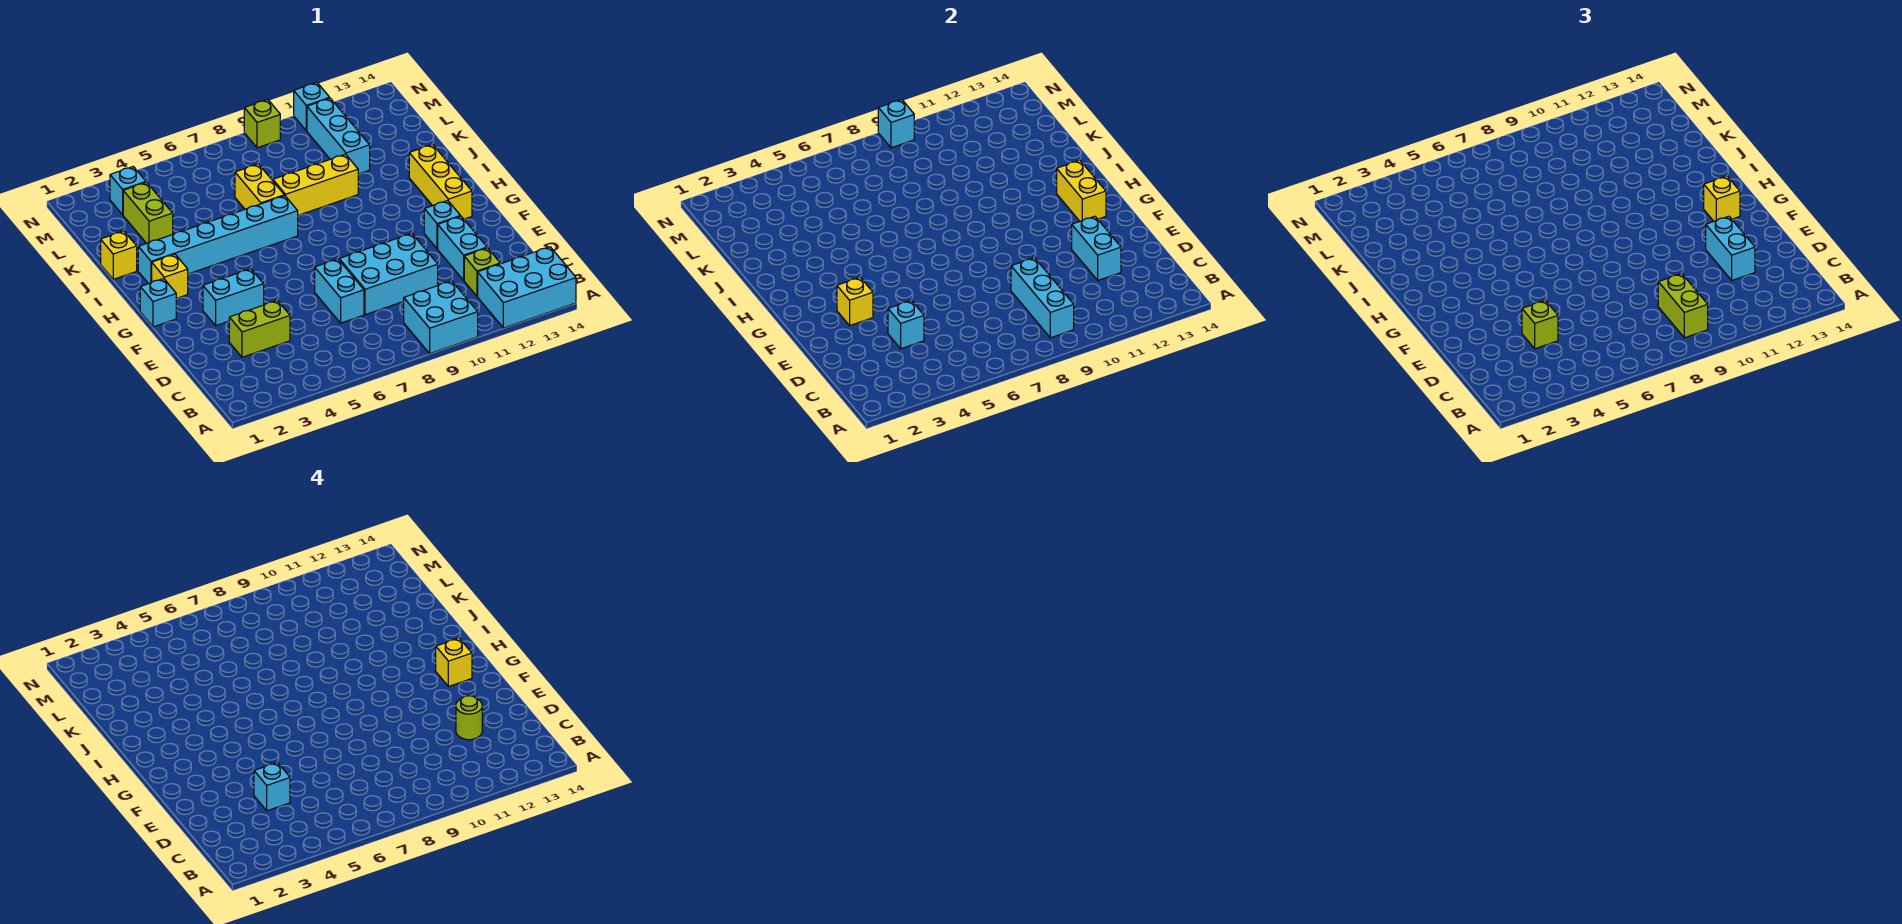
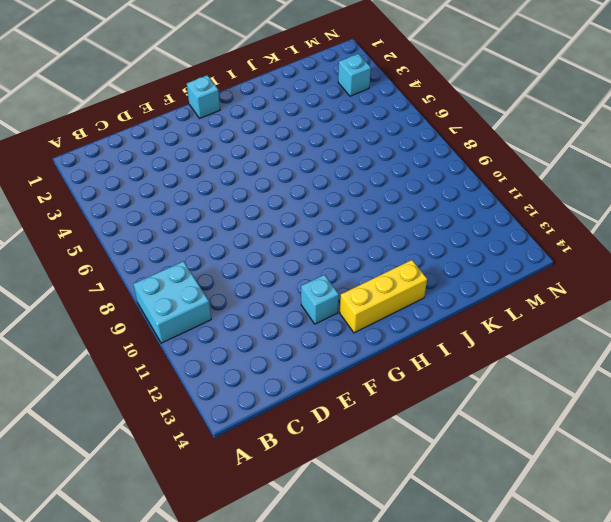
none -> cyan brick A12:B14 level 1
none -> lime brick C12 level 1
none -> lime brick D3:D4 level 1
none -> cyan brick D7:E7 level 1

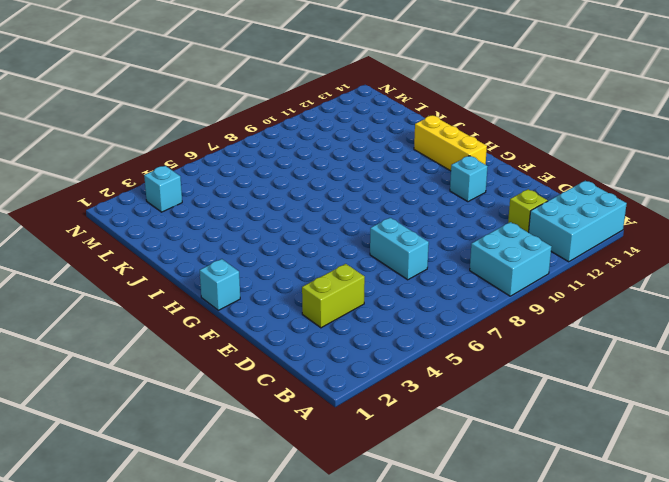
none -> cyan brick D8:E10 level 1
none -> cyan brick D12:E12 level 1
none -> cyan brick F3:F4 level 1
none -> yellow brick H2 level 1

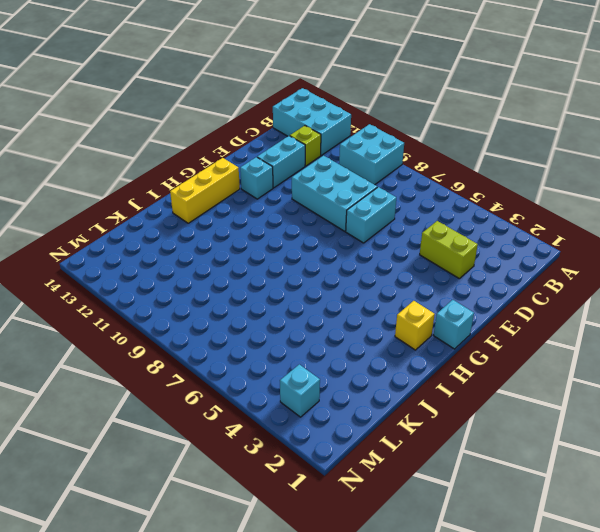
none -> cyan brick F3:F4 level 1
none -> cyan brick I2:I7 level 1
none -> yellow brick J1 level 1
none -> yellow brick J7:K7 level 1

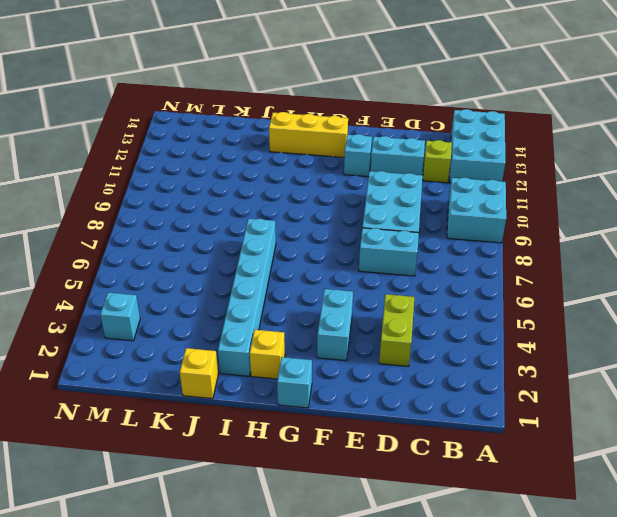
none -> yellow brick J7:K7 level 1
none -> yellow brick J8:J10 level 1
none -> lime brick K3:L3 level 1
none -> cyan brick K11:M11 level 1

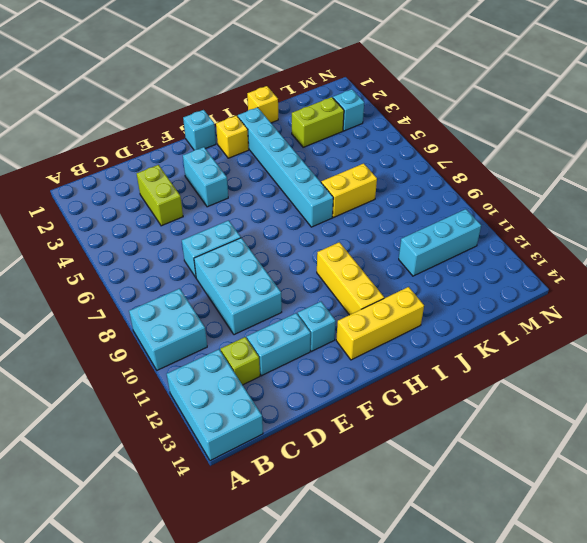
yellow brick H10:H12 level 1 -> yellow brick J8:J10 level 1
none -> lime brick N9 level 1
none -> cyan brick N11 level 1
none -> cyan brick B9:D9 level 2
none -> cyan brick D4 level 2

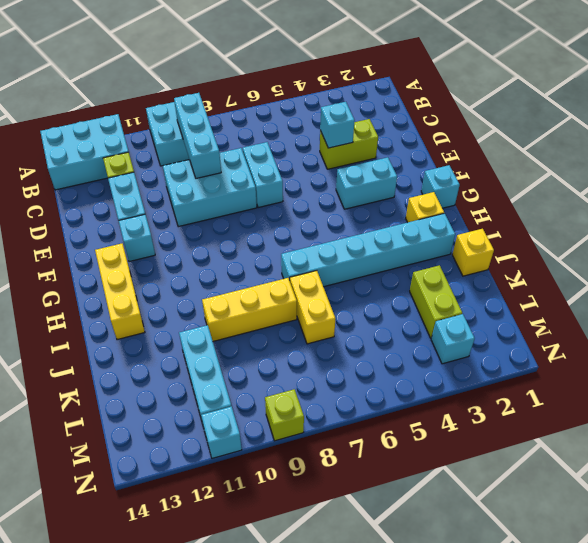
none -> cyan brick D12:E12 level 2
none -> yellow brick F3 level 2
none -> yellow brick G13:H13 level 2
none -> cyan brick N9 level 2

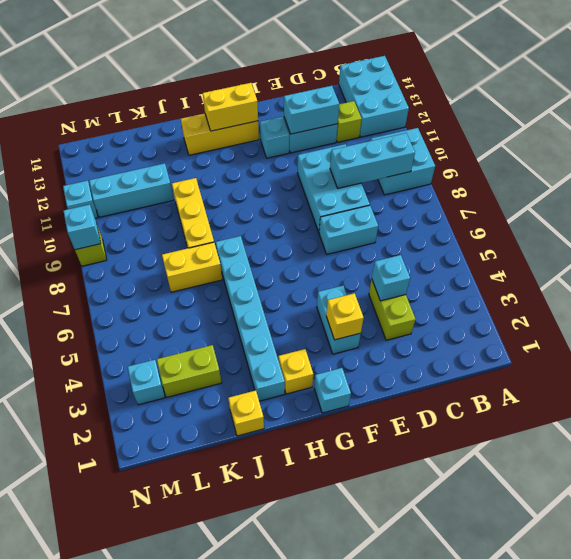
none -> lime brick B9:C9 level 3
none -> lime brick D4 level 3
none -> cyan brick D12:E12 level 3
none -> yellow brick G13 level 3

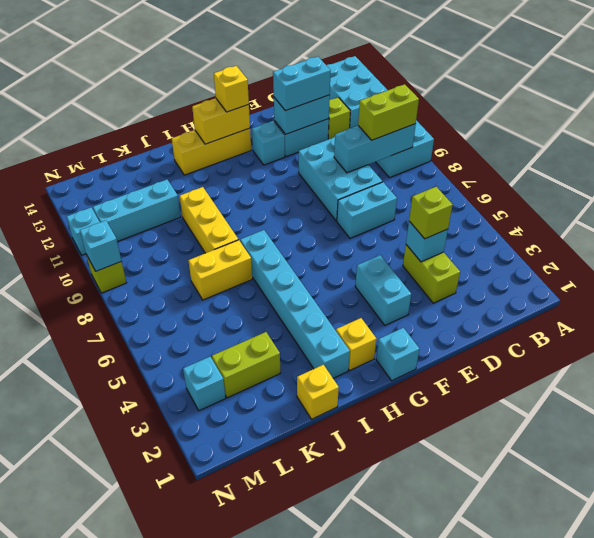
none -> yellow brick F3 level 2
none -> cyan brick D4 level 4
none -> lime round brick D12 level 4
none -> yellow brick G13 level 4

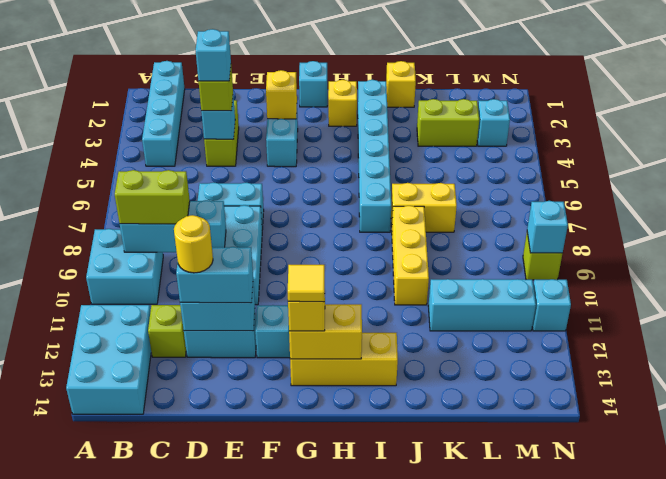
cyan brick B1:B4 level 1 -> none
yellow round brick D12 level 4 -> lime round brick D12 level 4
yellow tile G13 level 4 -> yellow brick G13 level 4

